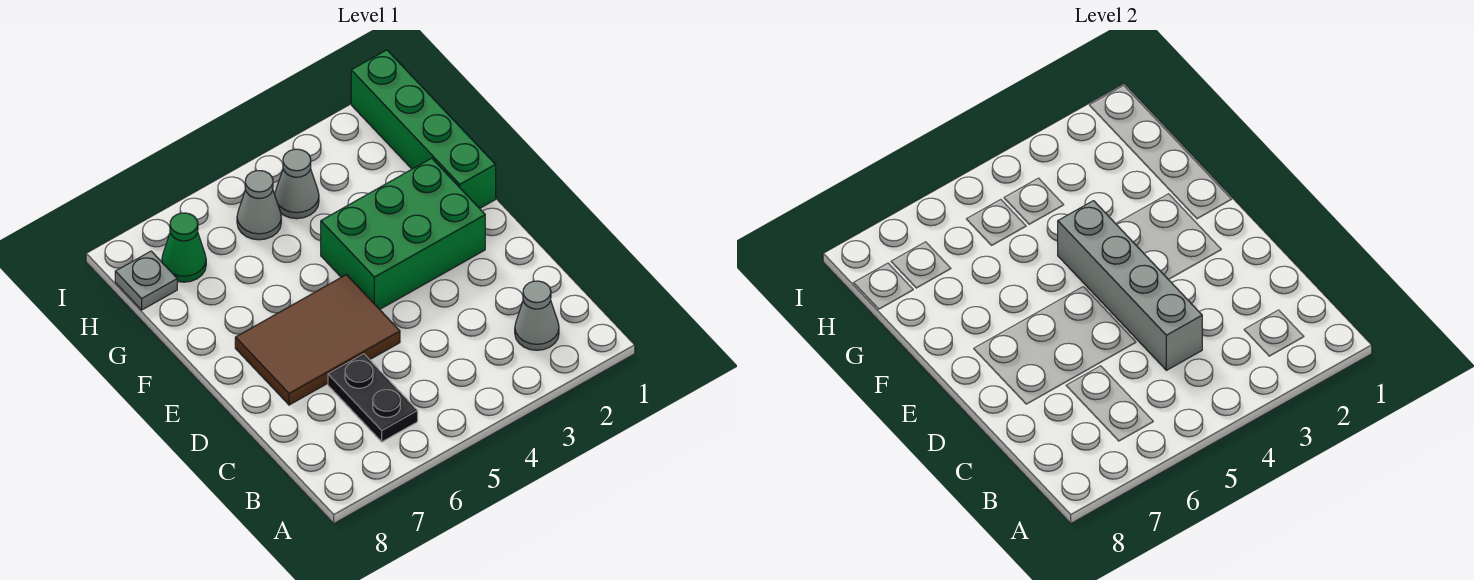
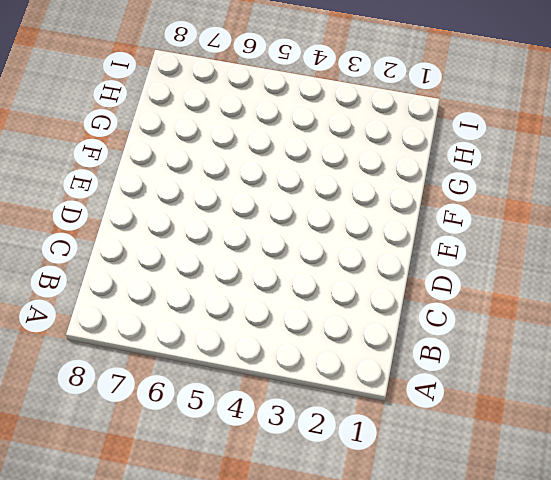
none -> grey cone B2 level 1
none -> black plate B6:C6 level 1

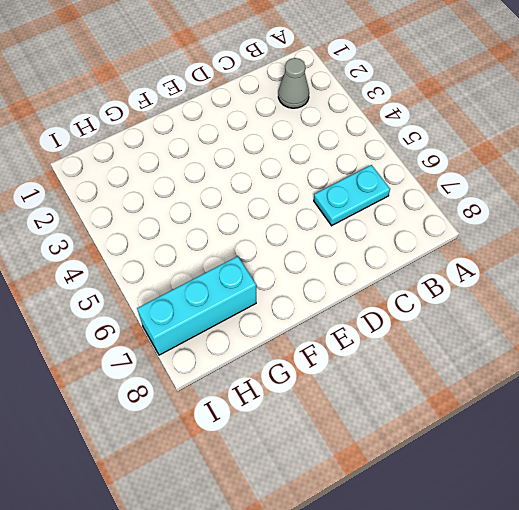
cyan plate B6:C6 level 1 -> black plate B6:C6 level 1
cyan brick G7:I7 level 1 -> green cone H7 level 1
none -> brown tile D5:E7 level 1
none -> green brick E2:F4 level 1

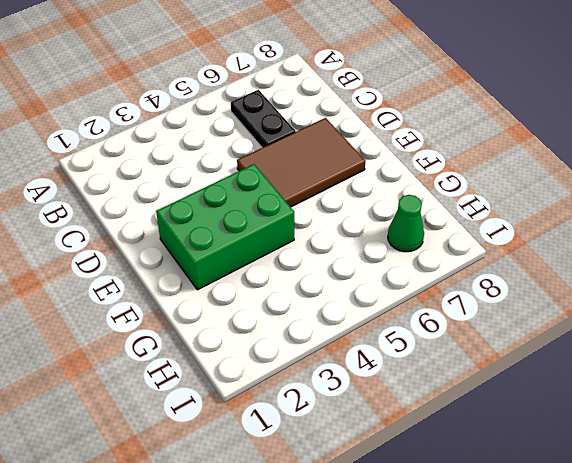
none -> grey cone B2 level 1
none -> green brick F1:I1 level 1

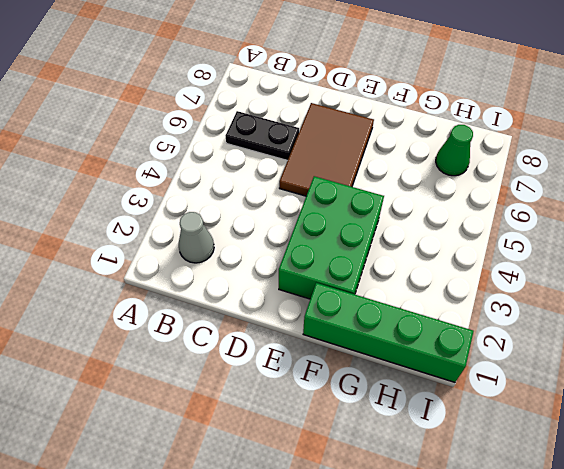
none -> grey cone H4 level 1
none -> grey cone H5 level 1

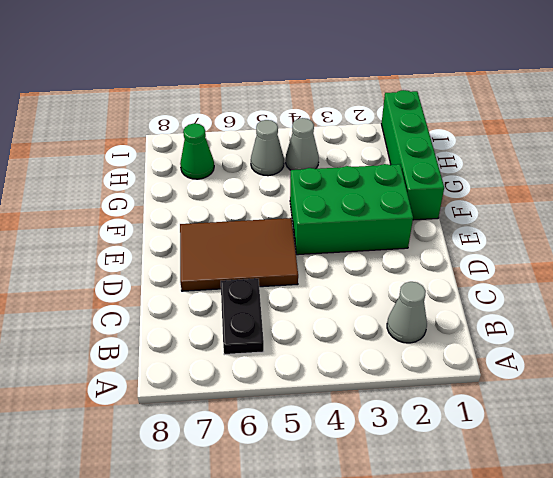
none -> grey plate H8 level 1
none -> grey brick C4:F4 level 2

